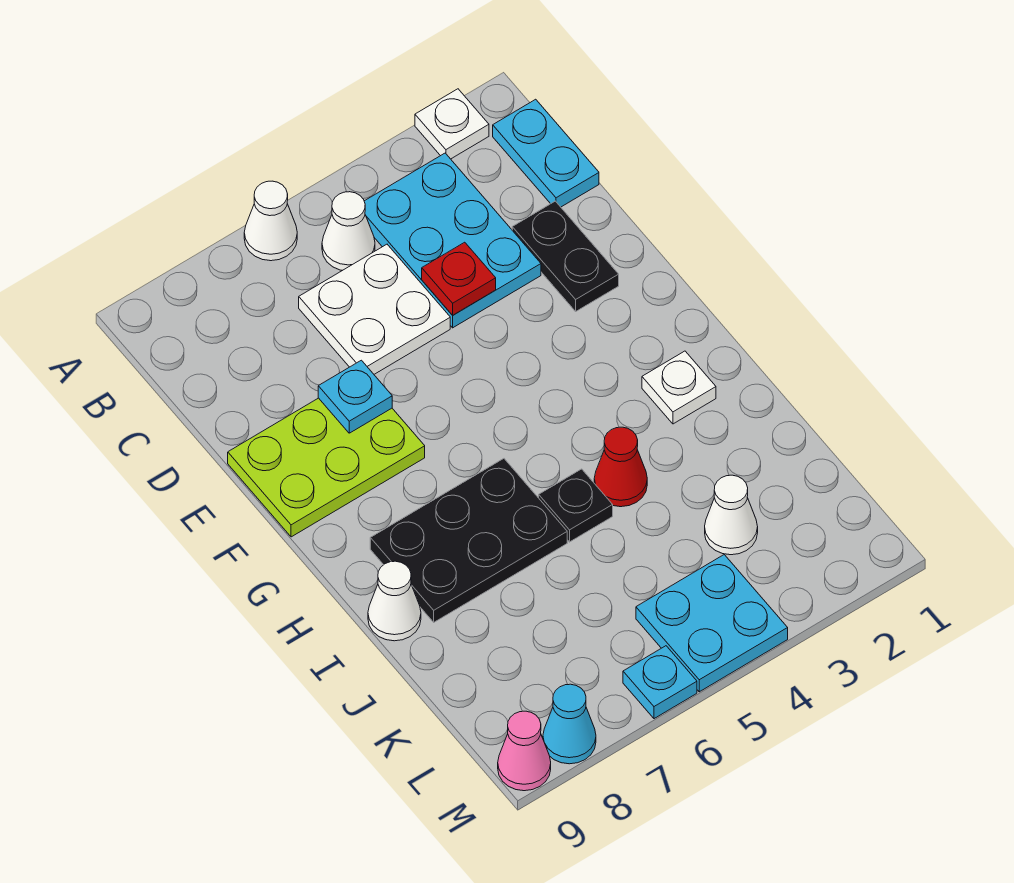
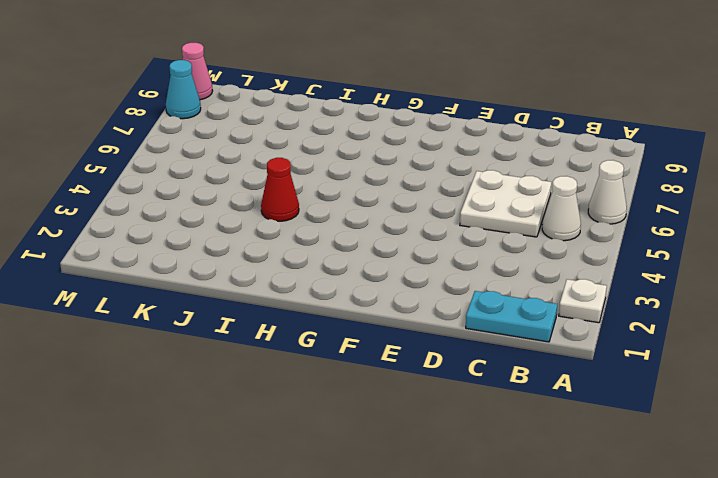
none -> cyan plate B3:D4 level 1
none -> black plate D2:E2 level 1
none -> lime plate E7:F9 level 1

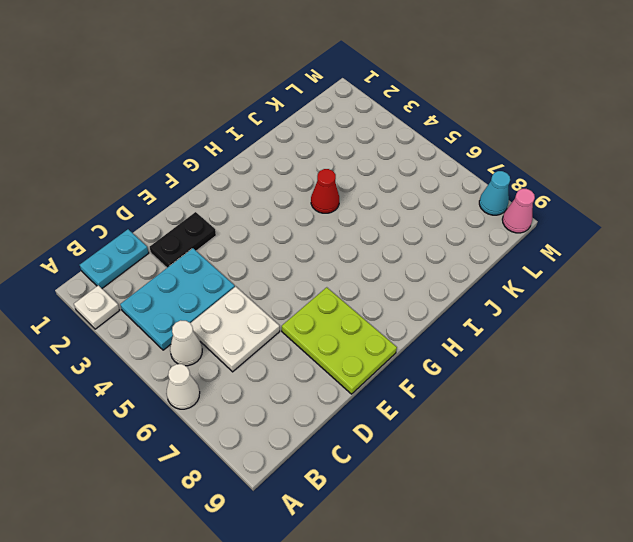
none -> white plate H2 level 1
none -> black plate H6:I8 level 1
none -> black plate I5 level 1

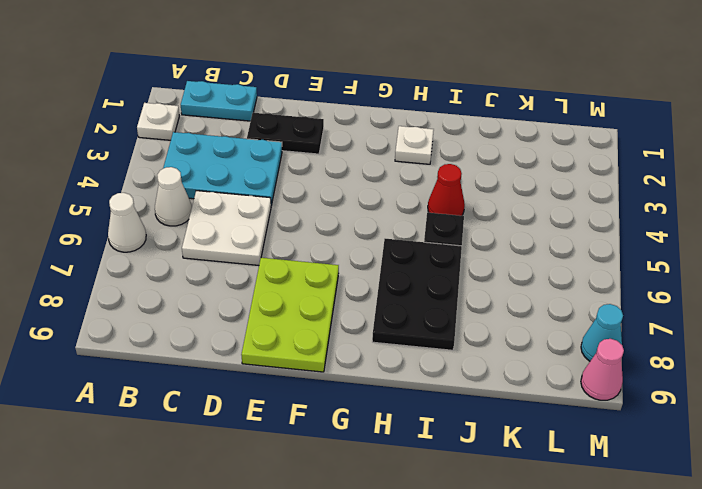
none -> white cone I9 level 1
none -> white cone K3 level 1
none -> cyan plate L4:M5 level 1

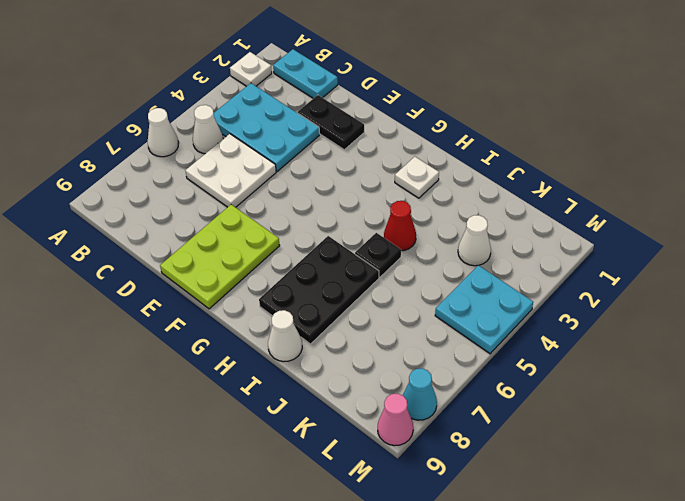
none -> cyan plate M6 level 1
none -> red plate D4 level 2
none -> cyan plate E7 level 2

